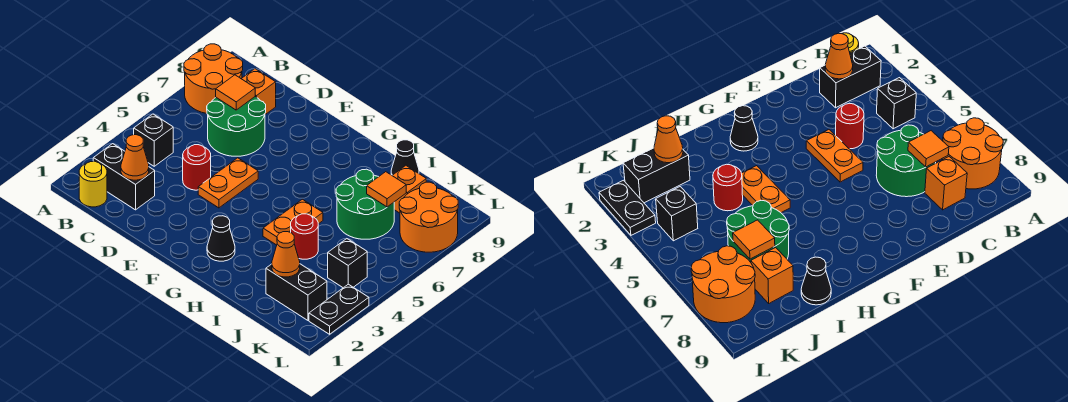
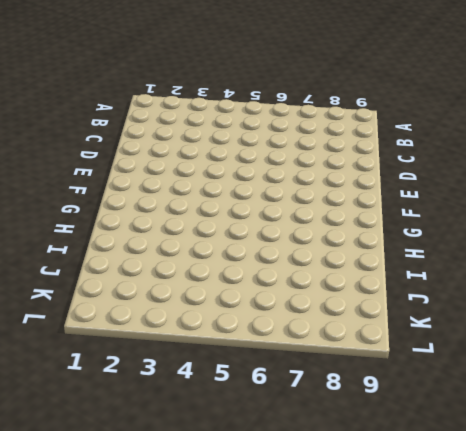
none -> orange round brick A7:B8 level 1
none -> yellow round brick B1 level 1
none -> black brick B2:C2 level 1

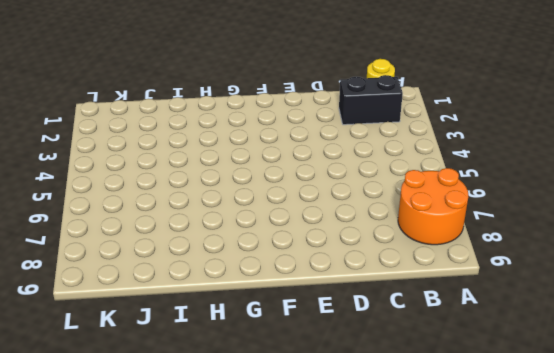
none -> black brick B4 level 1
none -> green round brick C6:D7 level 1
none -> orange brick C8 level 1

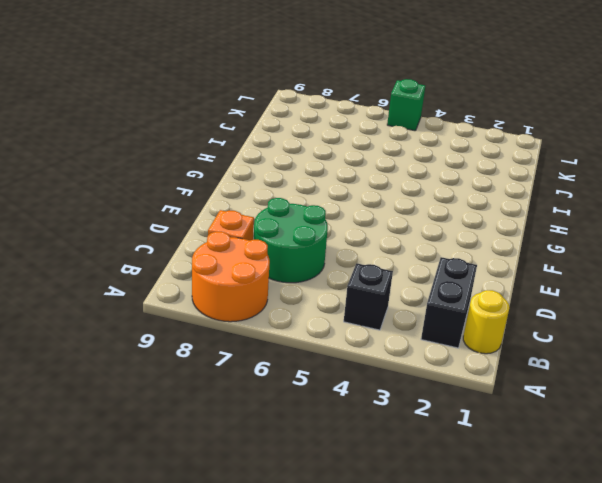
green brick L5 level 1 -> none
none -> red round brick D4 level 1
none -> orange plate E4:E5 level 1
none -> black cone G2 level 1

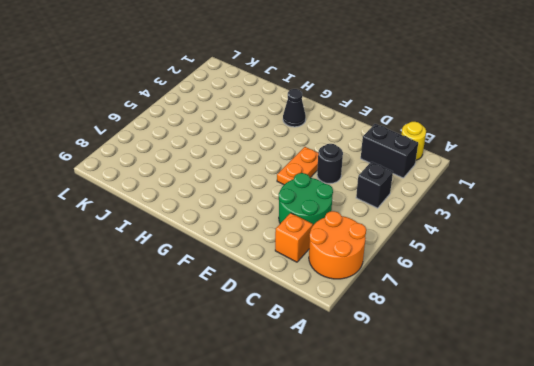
black round brick D4 level 1 -> red round brick D4 level 1
none -> orange plate H4:H5 level 1
none -> red round brick I4 level 1
none -> green round brick I6:J7 level 1

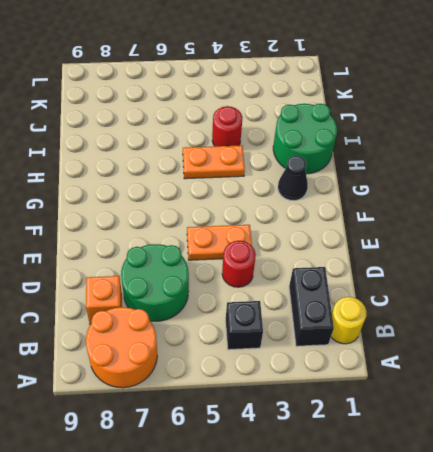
green round brick H1:I2 level 1 -> green round brick I6:J7 level 1
none -> black cone I9 level 1
none -> black brick J2:K2 level 1
none -> orange brick J8 level 1

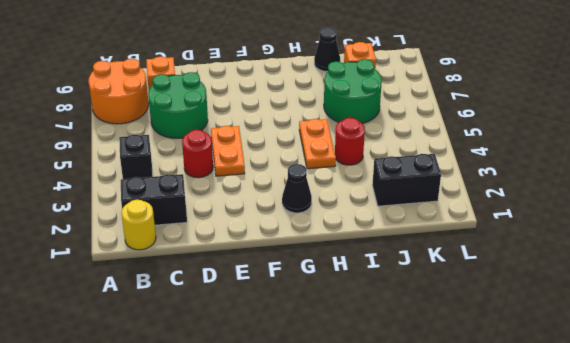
none -> black brick K4 level 1
none -> orange round brick K7:L8 level 1
none -> black plate L2:L3 level 1

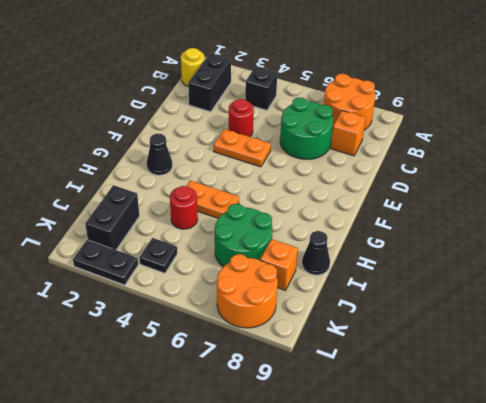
black plate K4 level 1 -> black brick K4 level 1
none -> orange cone C2 level 2
none -> orange tile C7 level 2
none -> orange cone J2 level 2

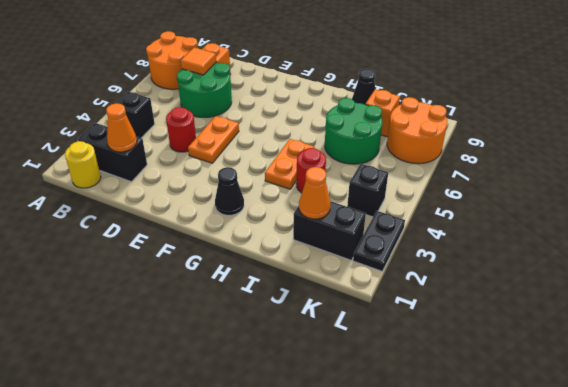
none -> orange tile J7 level 2

